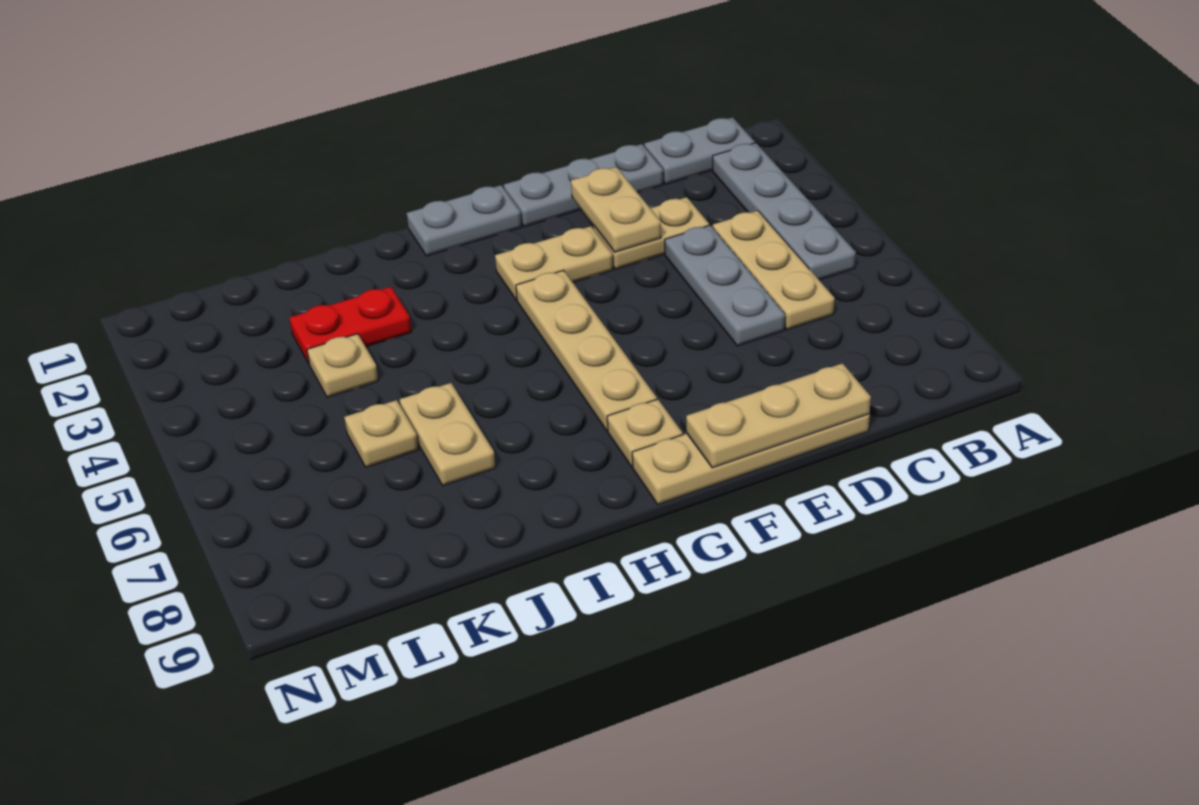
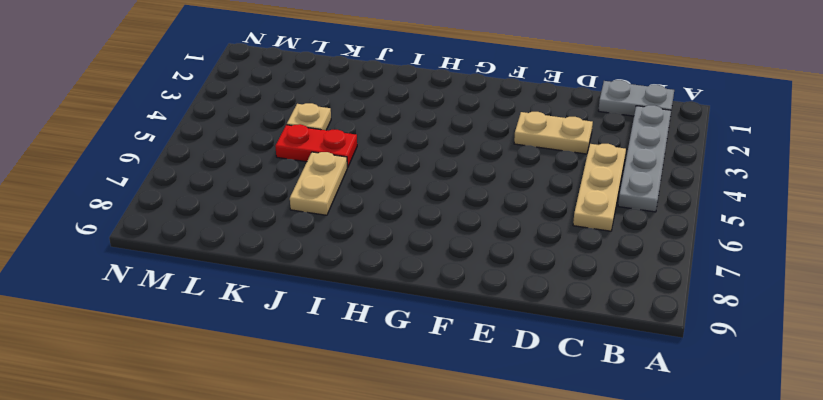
red plate J5:K5 level 1 -> red plate J3:K3 level 1
none -> grey plate D1:F1 level 1
none -> grey plate D4:D6 level 1
none -> tan plate D9:G9 level 1

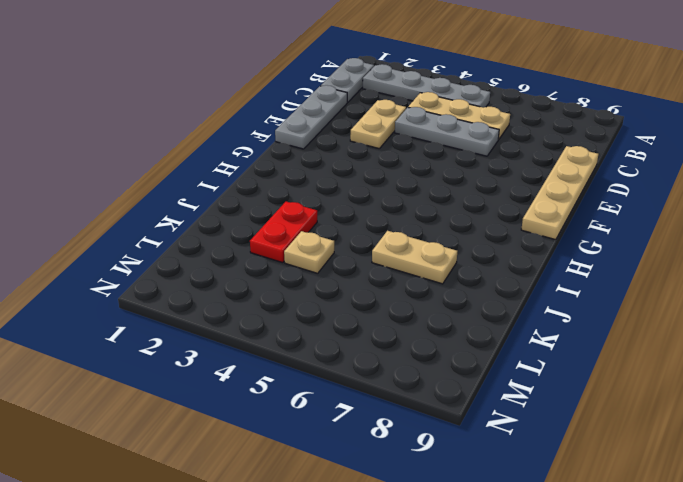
none -> tan plate F3:G3 level 1
none -> grey plate G1:H1 level 1
none -> tan plate G4:G7 level 1

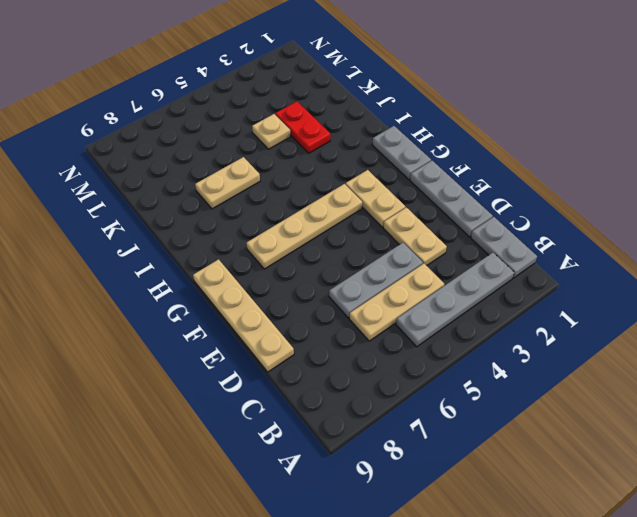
none -> tan plate G8 level 1
none -> tan plate K6 level 1
none -> tan plate D9:F9 level 2

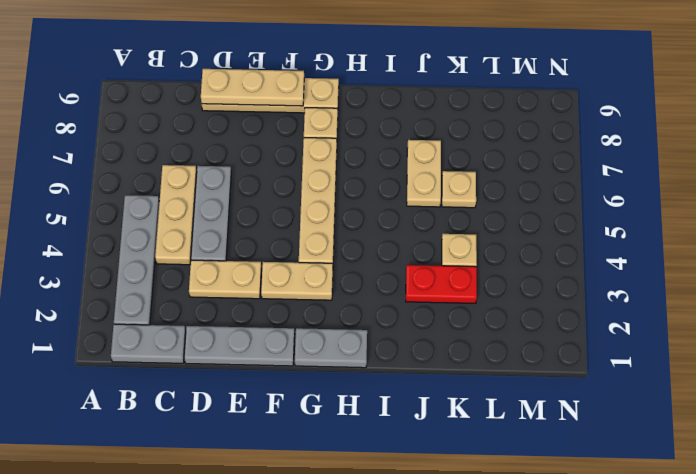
none -> tan plate E2:E3 level 2

